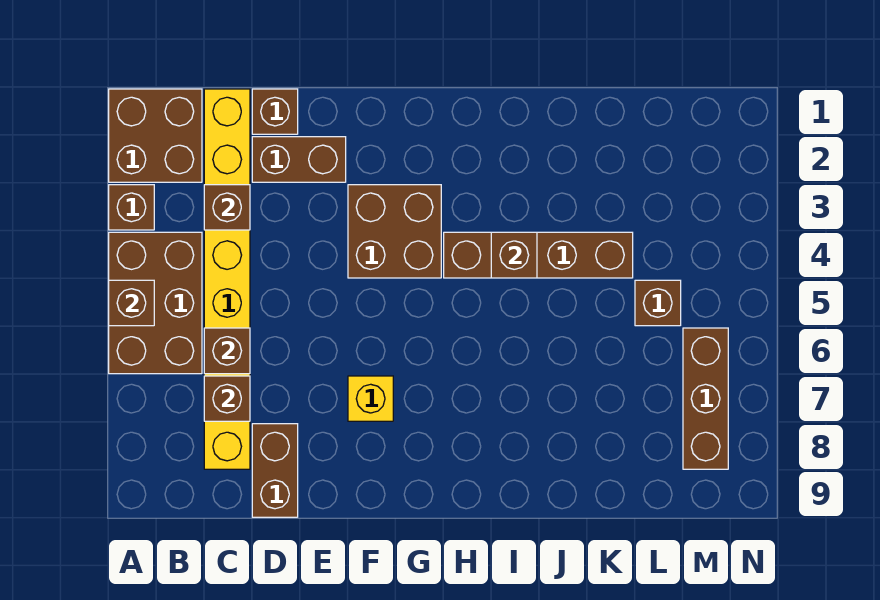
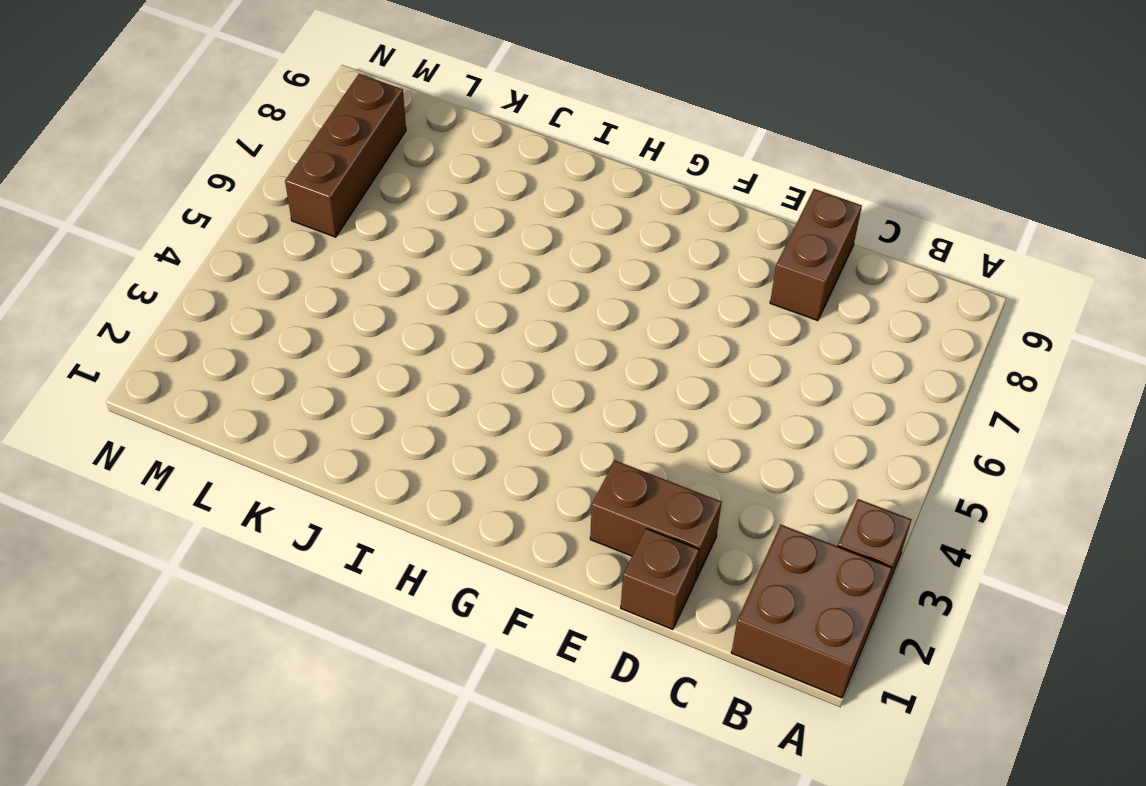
none -> brown brick A4:B6 level 1
none -> yellow brick C1:C8 level 1
none -> brown brick F3:G4 level 1

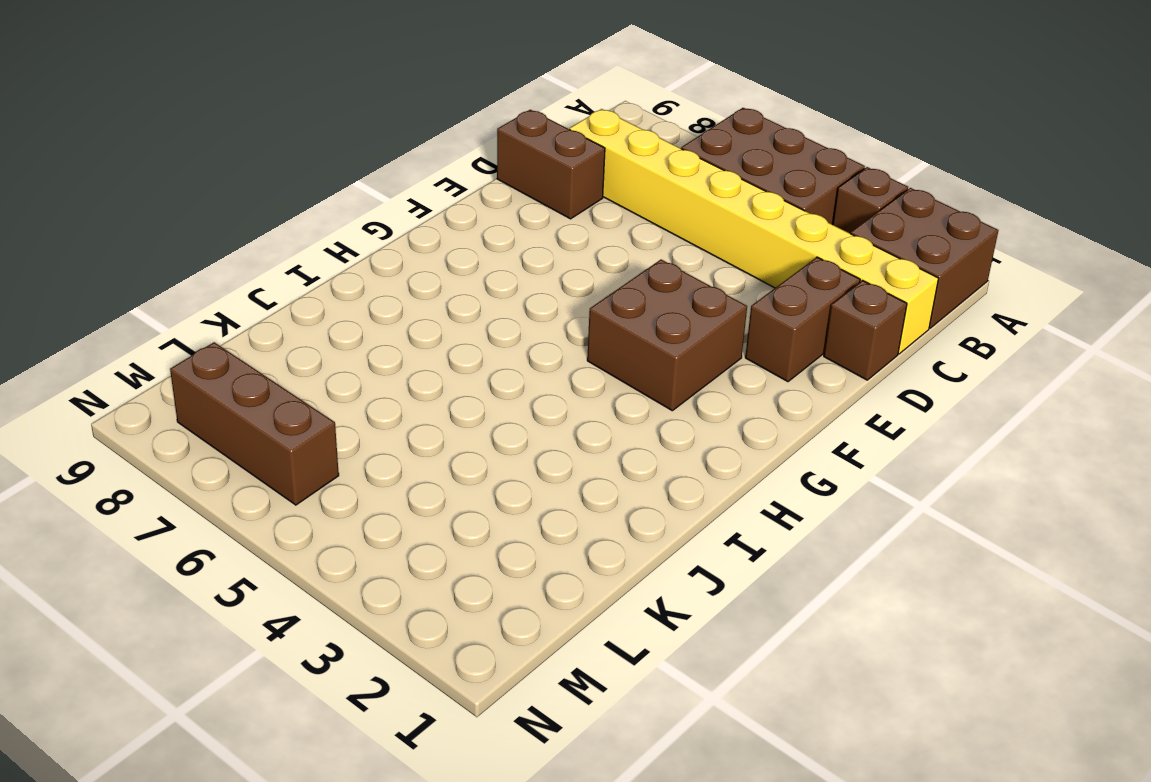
none -> yellow brick F7 level 1
none -> brown brick H4:K4 level 1
none -> brown brick L5 level 1

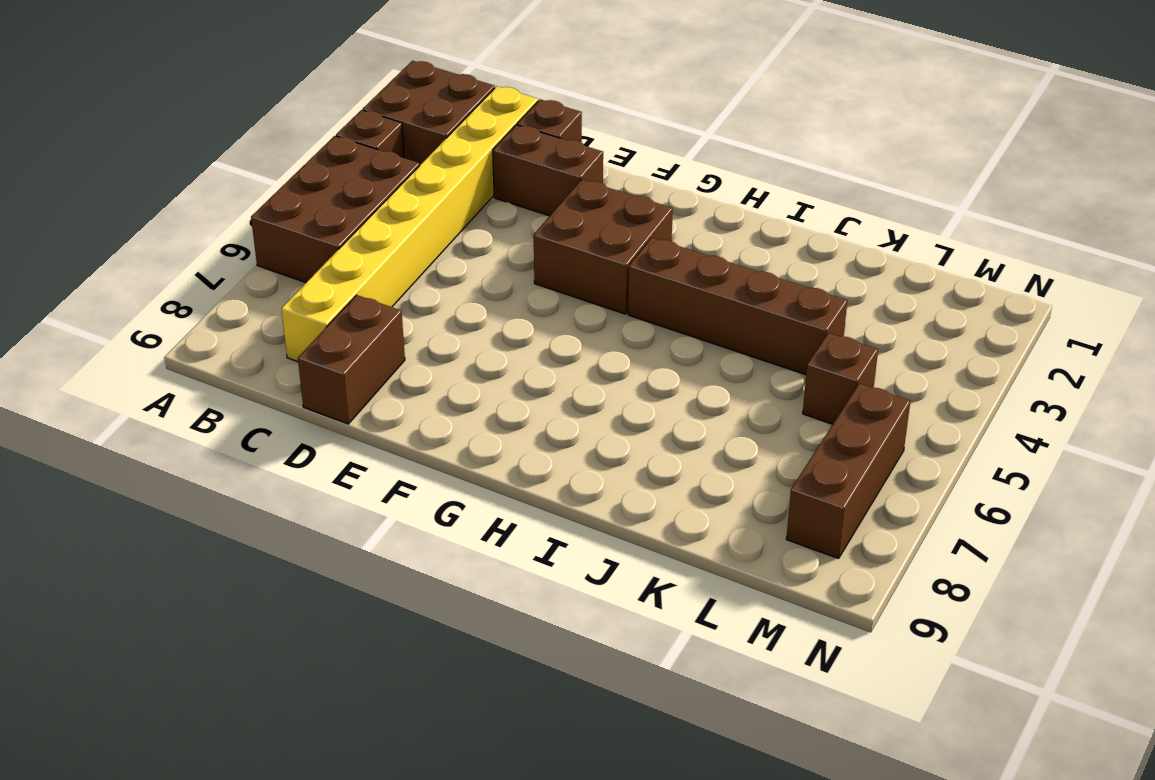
none -> yellow brick F7 level 1
none -> brown brick A5 level 2
none -> brown brick C3 level 2

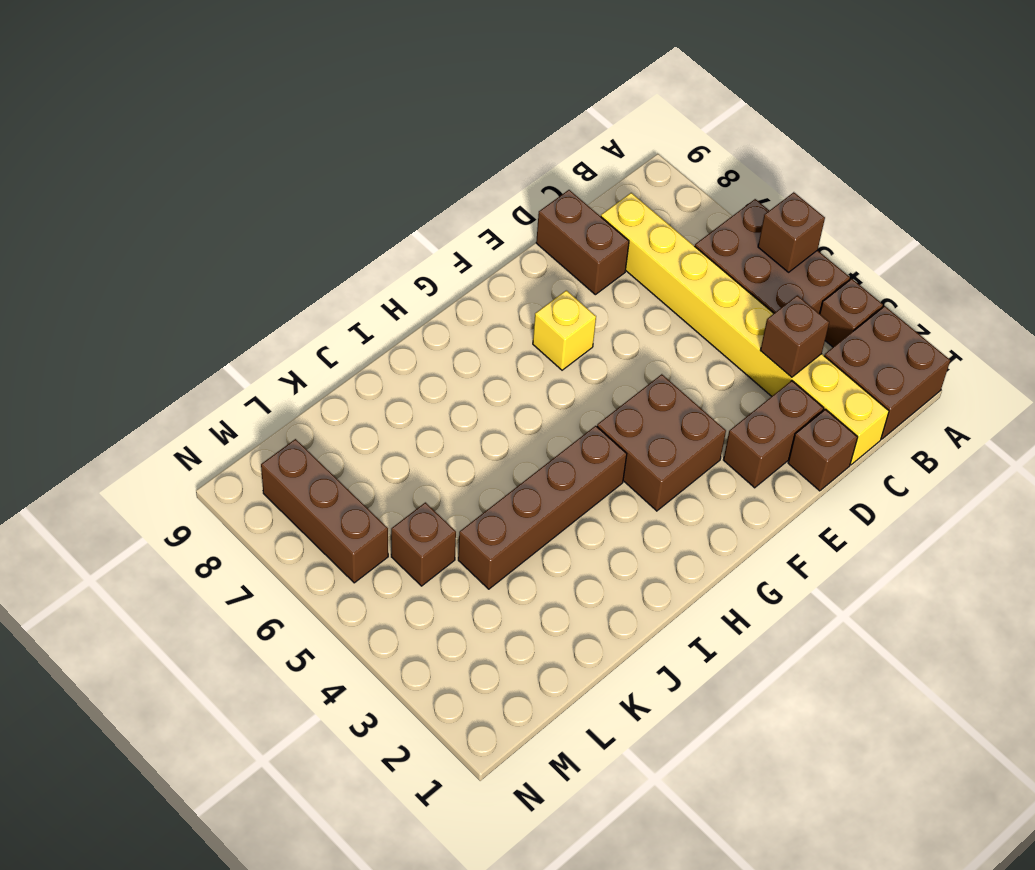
none -> brown brick C6 level 2
none -> brown brick C7 level 2
none -> brown brick I4 level 2

